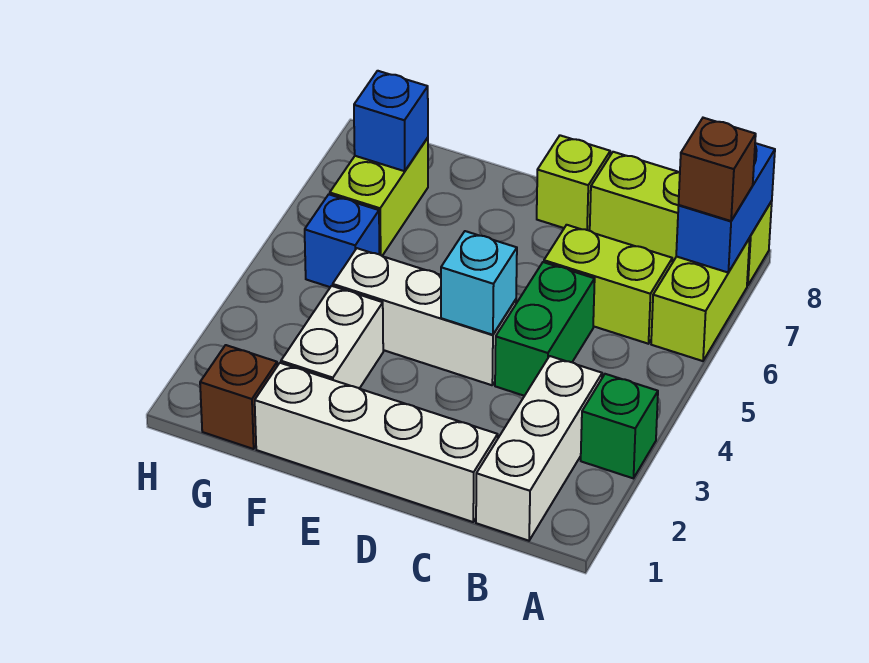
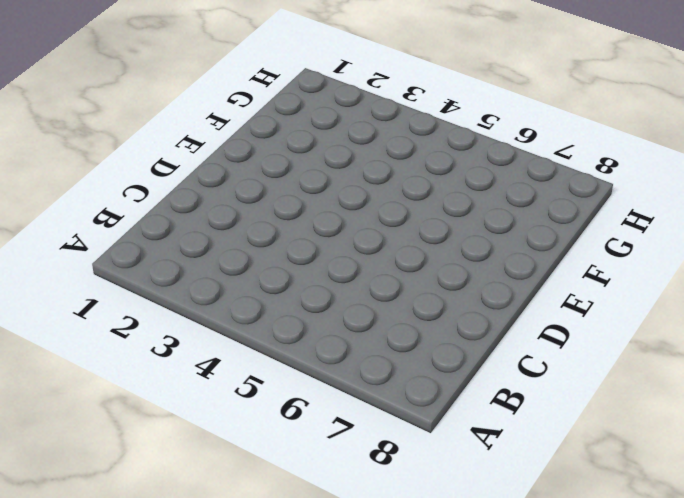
none -> green brick A3 level 1
none -> lime brick A6:A7 level 1
none -> lime brick A8:C8 level 1

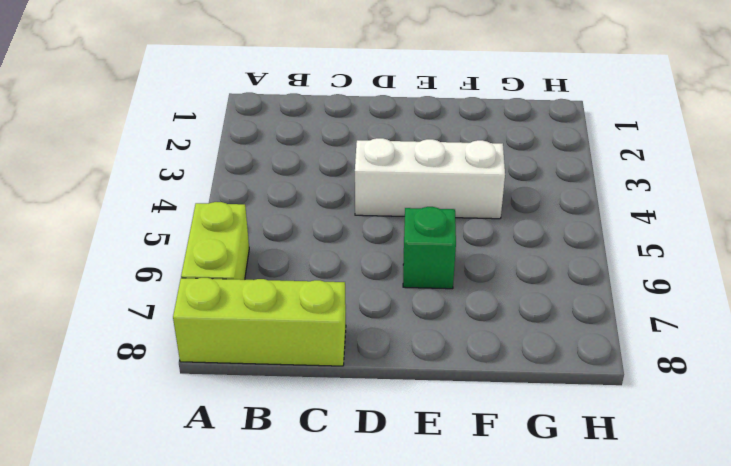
green brick E6 level 1 -> green brick A3 level 1
none -> white brick B1:B3 level 1
none -> lime brick B6:C6 level 1
none -> white brick C1:F1 level 1

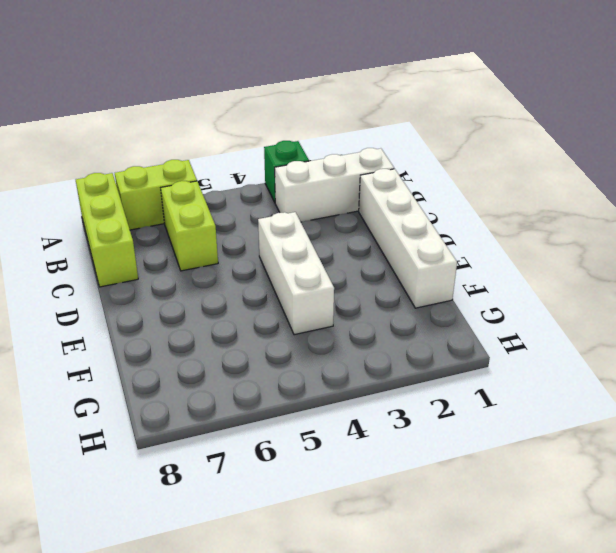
none -> green brick C4:C5 level 1
none -> lime brick D8 level 1
none -> white brick F2:F3 level 1

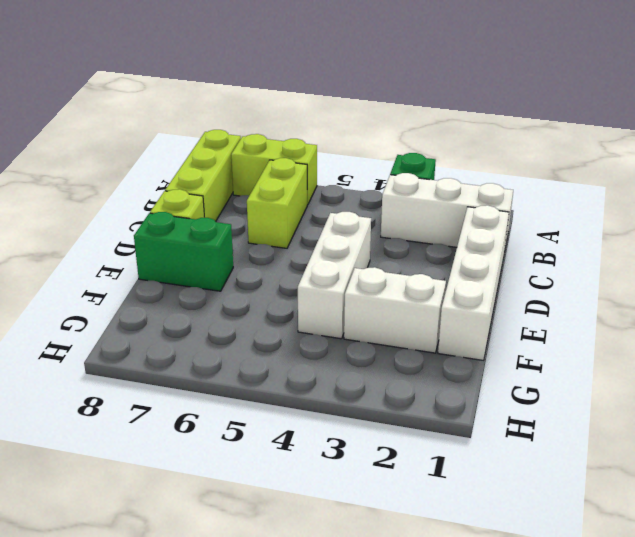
green brick E7:E8 level 1 -> green brick C4:C5 level 1
none -> brown brick G1 level 1
none -> blue brick G5 level 1
none -> lime brick G6:G7 level 1

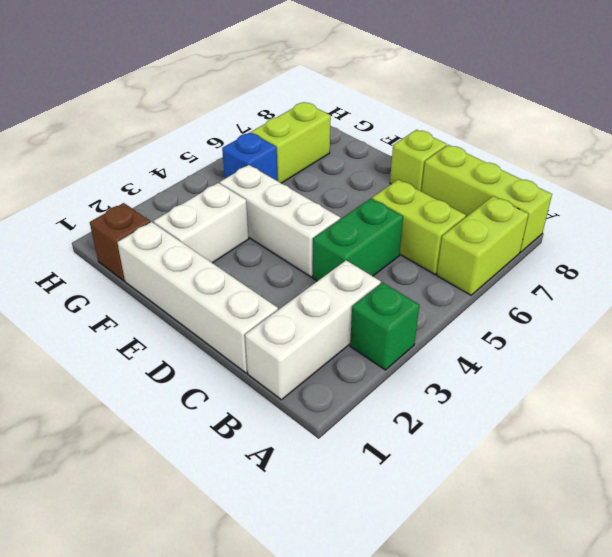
none -> blue brick A7:A8 level 2
none -> cyan brick D4 level 2
none -> blue brick G7 level 2

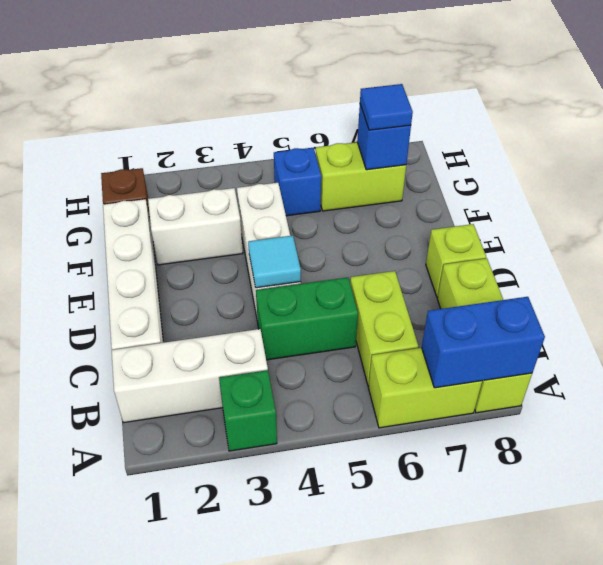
cyan tile D4 level 2 -> cyan brick D4 level 2
blue tile G7 level 3 -> none
none -> brown brick A7 level 3

